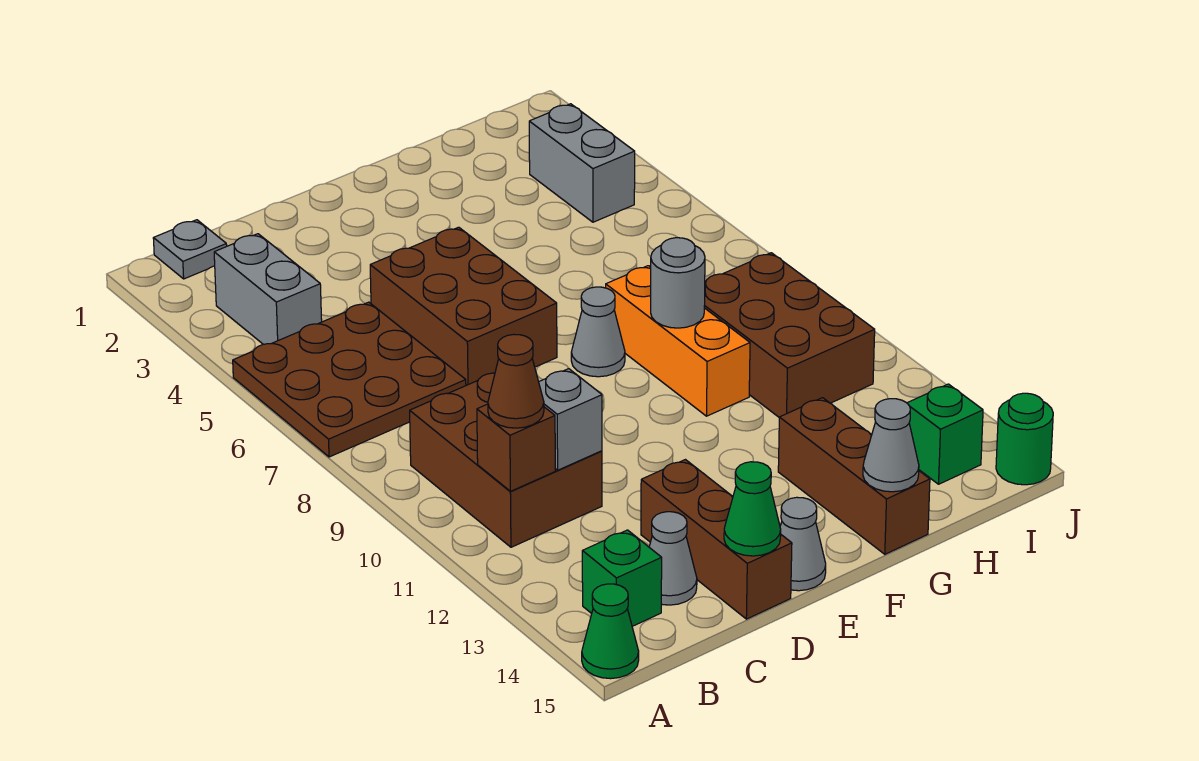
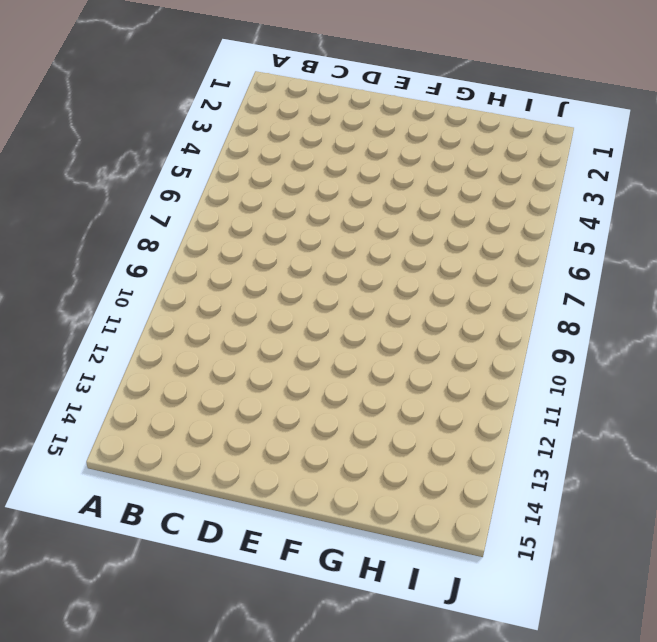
none -> brown plate A5:C7 level 1
none -> green cone A15 level 1
none -> grey plate B1 level 1

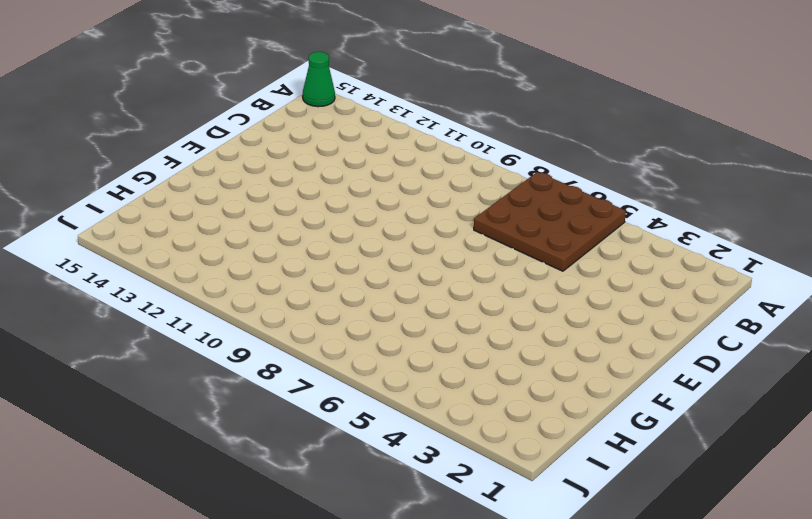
none -> grey plate B1 level 1
none -> grey brick B3:B4 level 1
none -> brown brick B9:C11 level 1

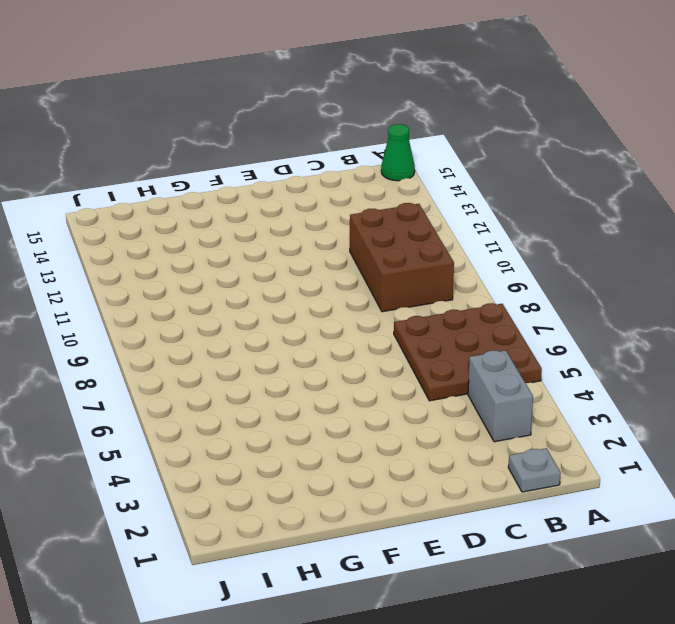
none -> green brick B14 level 1
none -> grey cone C14 level 1
none -> brown brick D5:E7 level 1

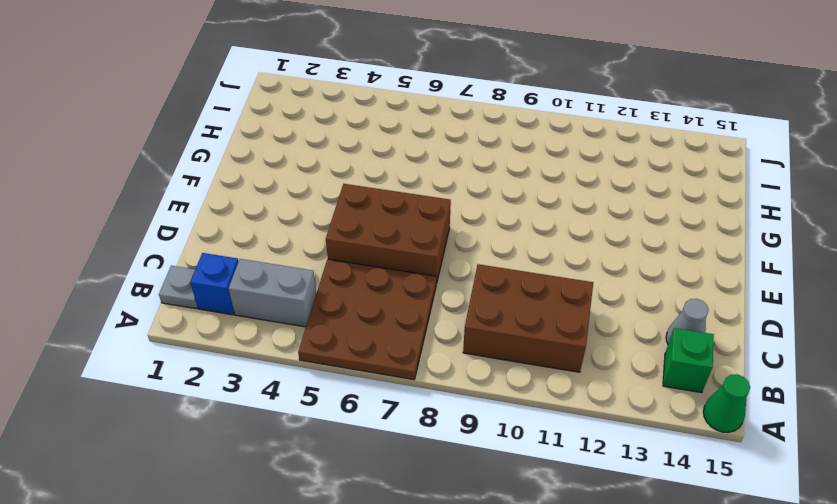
blue brick B2 level 1 -> none
none -> brown brick D13:D15 level 1
none -> grey cone E15 level 1
none -> grey cone F8 level 1

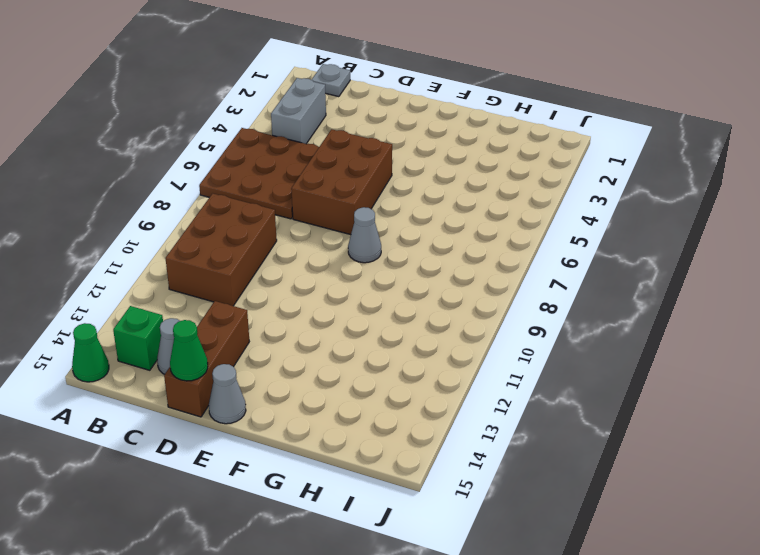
none -> orange brick G8:G10 level 1
none -> brown brick G13:G15 level 1
none -> brown brick H9:I11 level 1

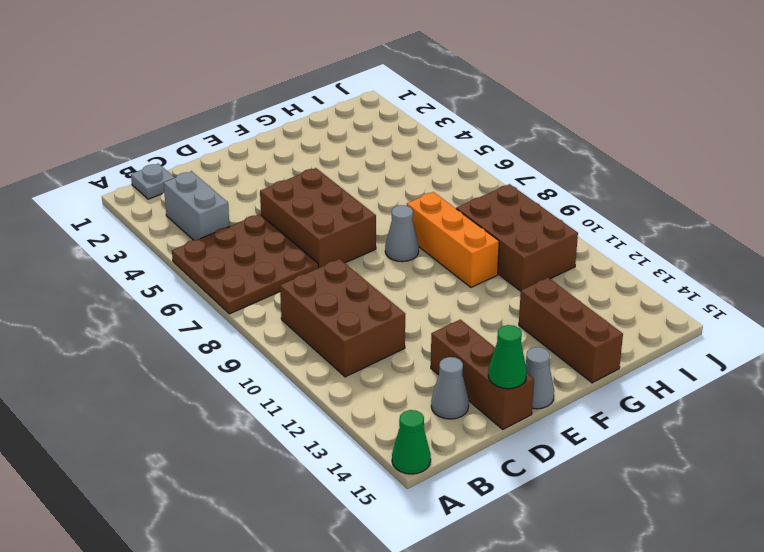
none -> green brick B14 level 1
none -> grey brick I3:I4 level 1
none -> green brick I14 level 1

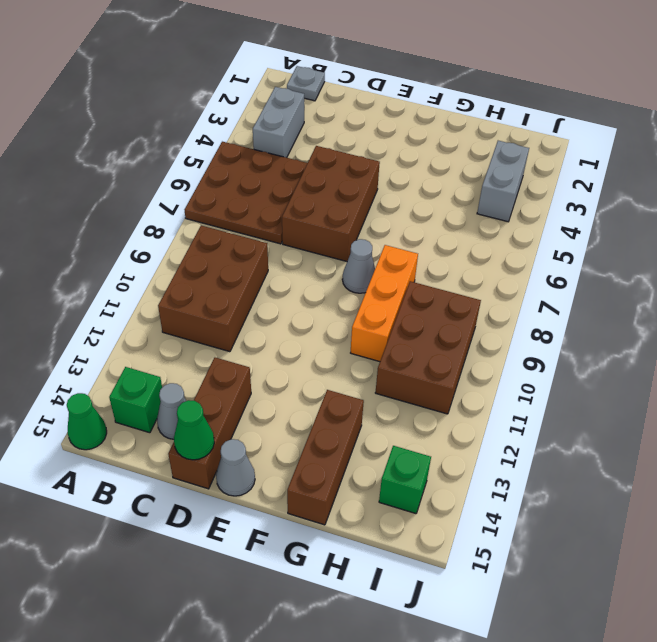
none -> green round brick J15 level 1
none -> brown brick B11 level 2
none -> grey brick C11 level 2

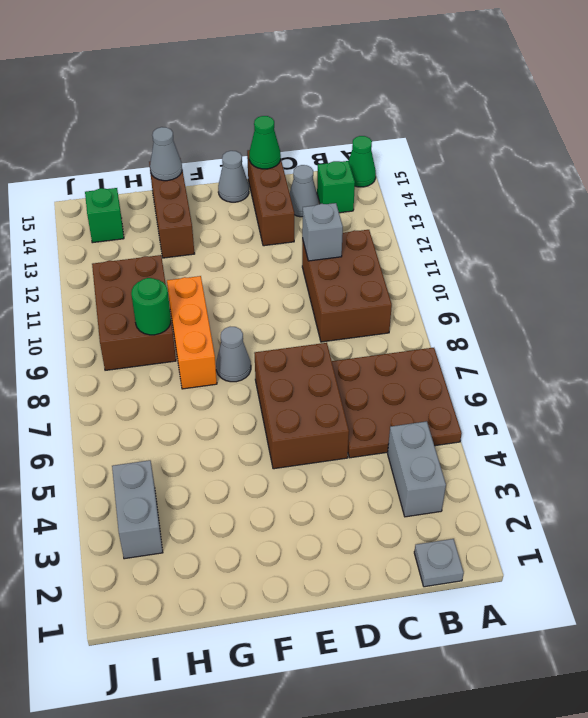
green round brick H9 level 2 -> green round brick J15 level 1
none -> brown brick B11 level 2
none -> grey round brick G9 level 2
none -> brown cone B11 level 3

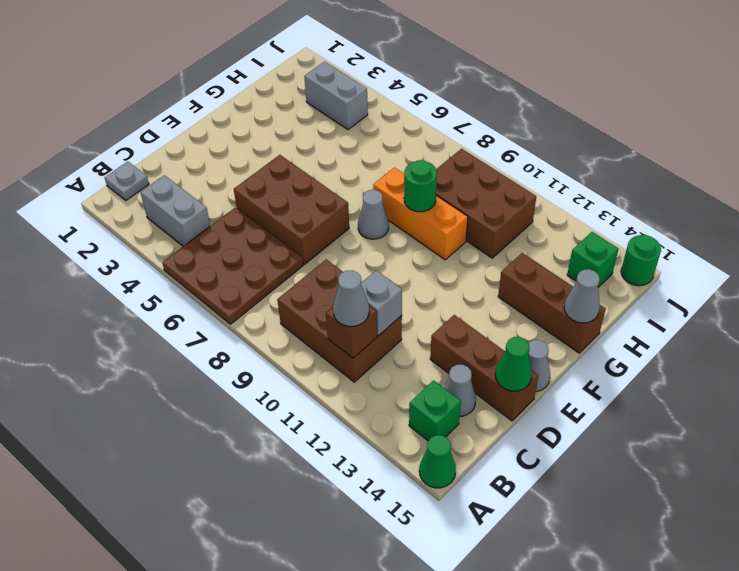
grey cone B11 level 3 -> brown cone B11 level 3
green round brick G9 level 2 -> grey round brick G9 level 2

